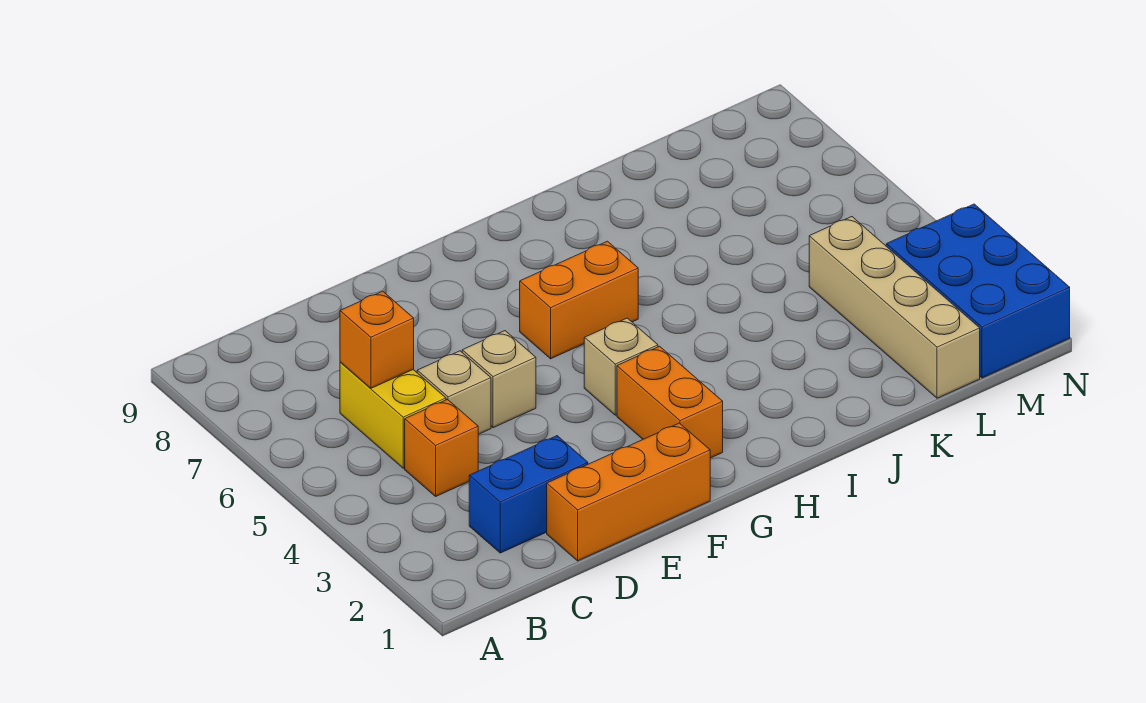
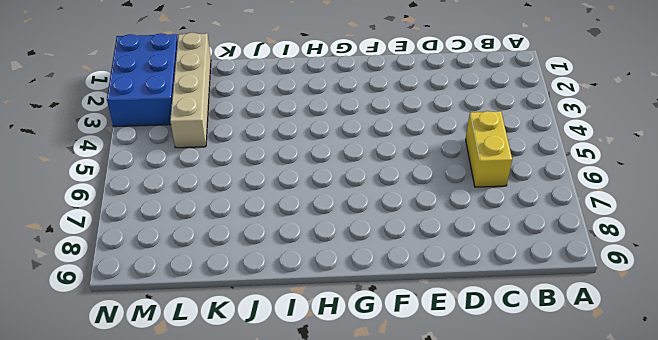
none -> blue brick C2:D2 level 1
none -> orange brick C4 level 1
none -> orange brick D1:F1 level 1

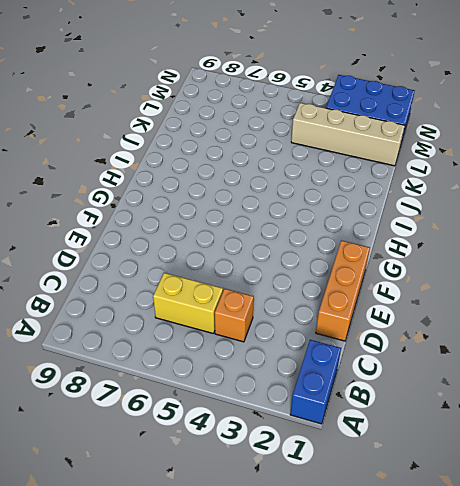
blue brick A1:B1 level 1 -> blue brick C2:D2 level 1
none -> tan brick D5 level 1
none -> tan brick E5 level 1
none -> orange brick G2:G3 level 1

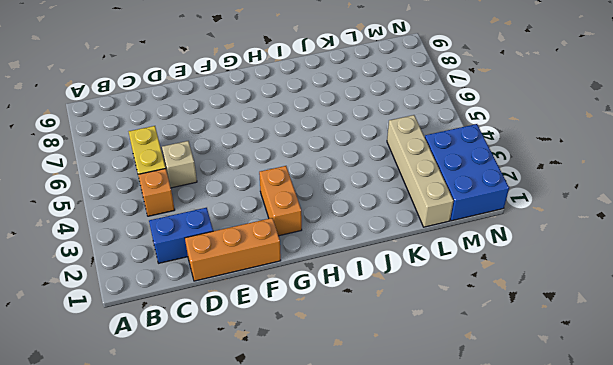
none -> tan brick E5 level 1
none -> tan brick G4 level 1
none -> orange brick G6:H6 level 1

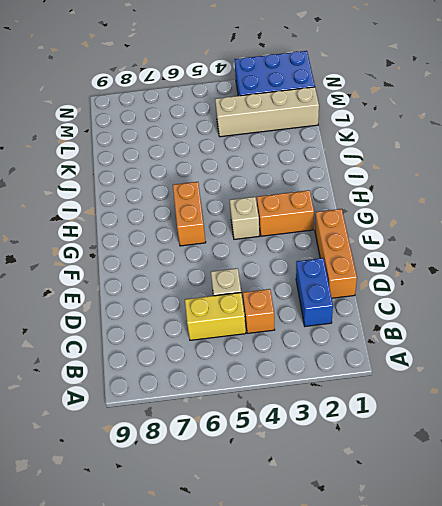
none -> tan brick E5 level 1
none -> orange brick C6 level 2

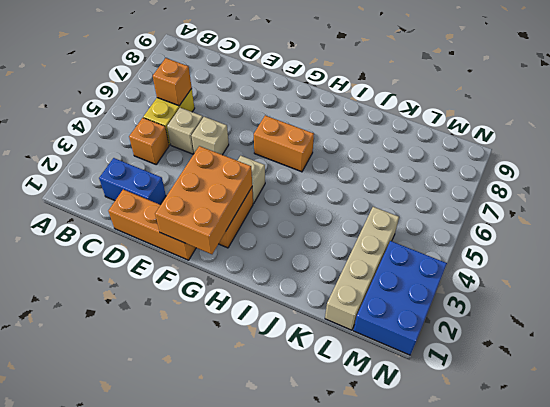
orange brick F1:G3 level 2 -> none

